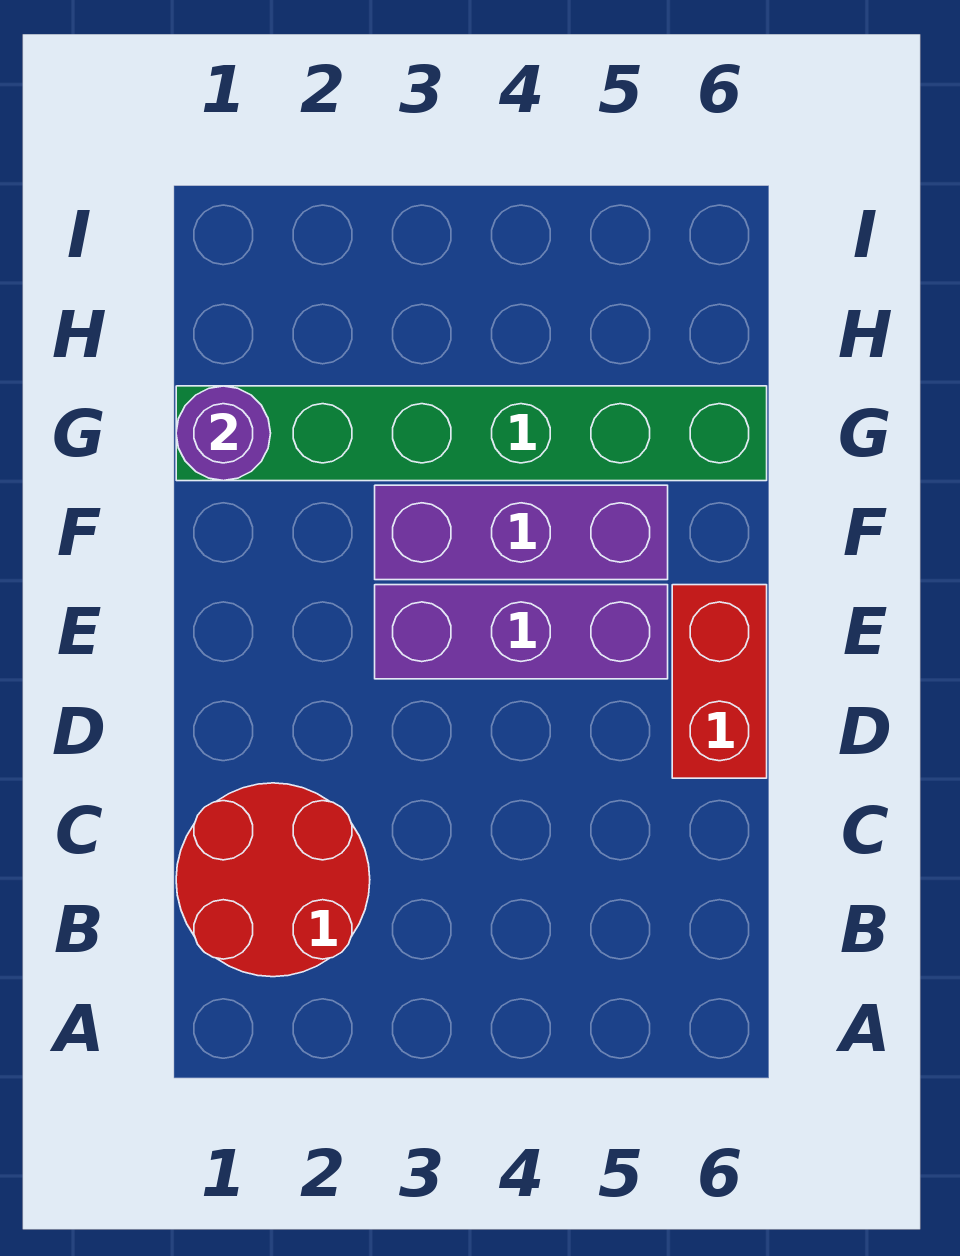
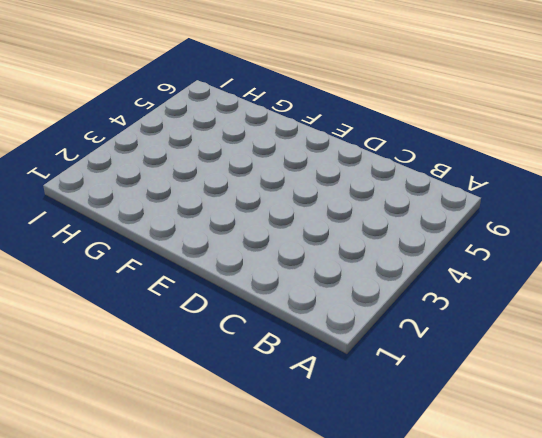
none -> red round brick B1:C2 level 1
none -> red brick D6:E6 level 1

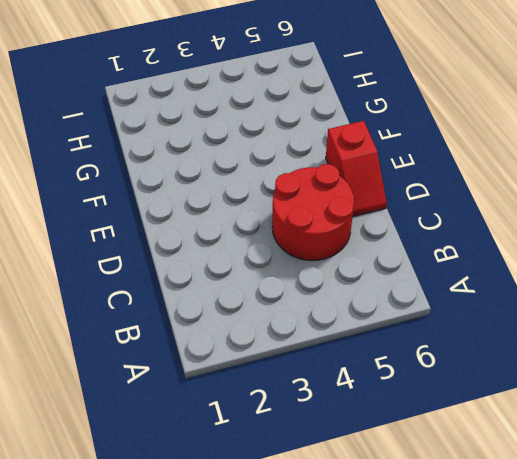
red round brick C4:D5 level 1 -> red round brick B1:C2 level 1
red slope D6:E6 level 1 top E -> red brick D6:E6 level 1
none -> purple brick E3:E5 level 1
none -> purple brick F3:F5 level 1

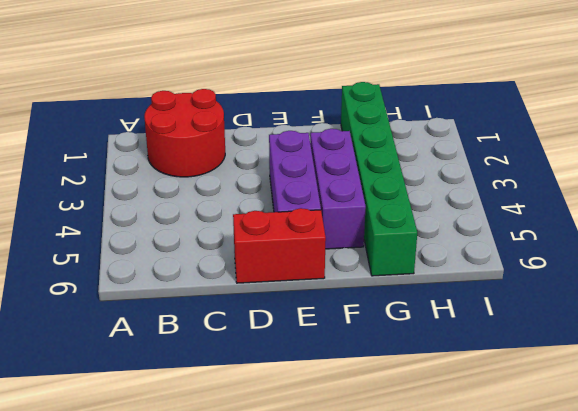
none -> purple round brick G1 level 2

